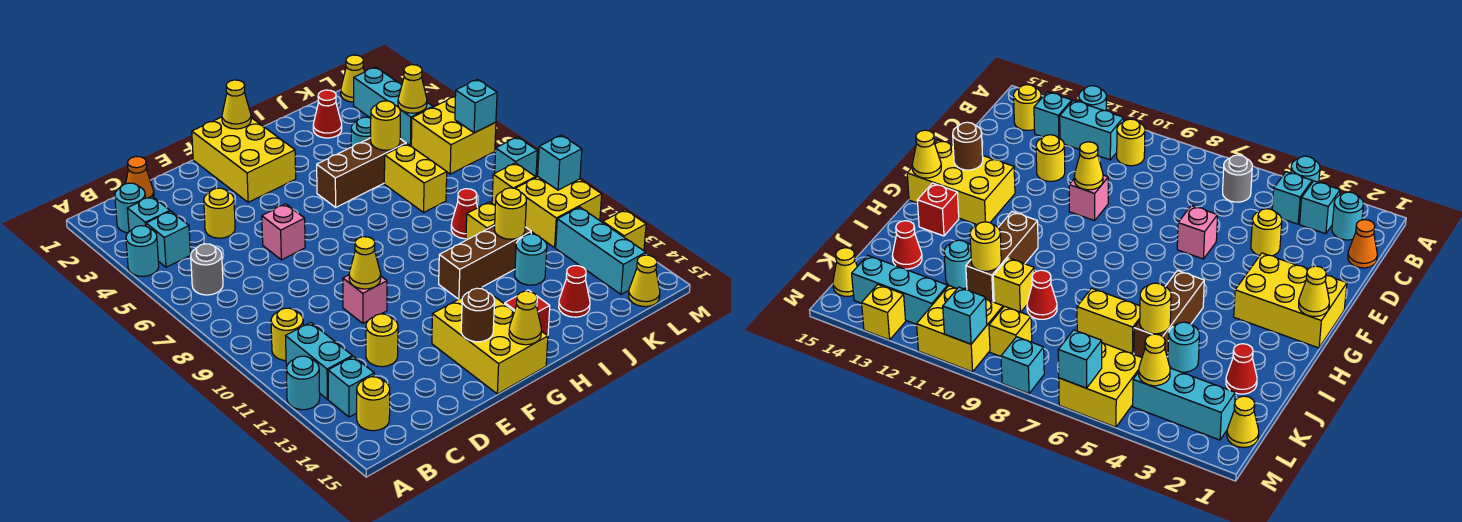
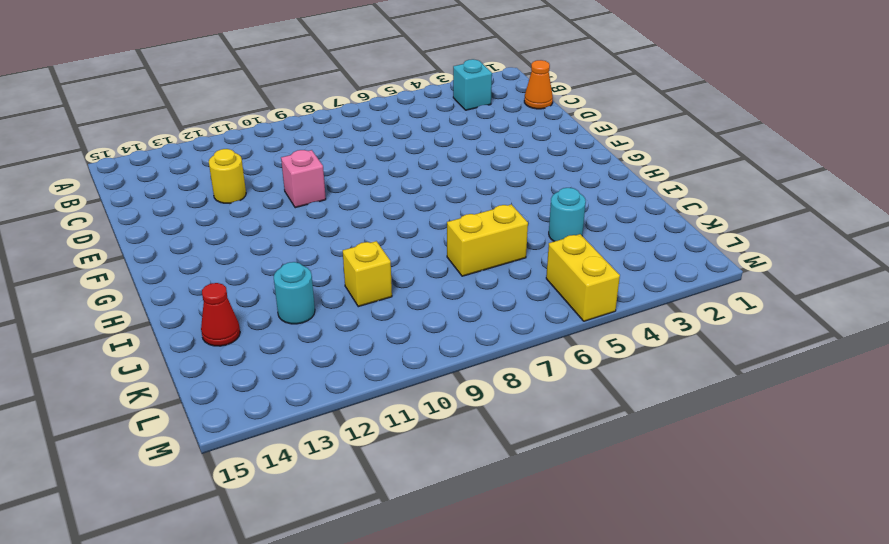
yellow brick L5:M5 level 1 -> yellow brick L5:M6 level 1
none -> cyan round brick A4 level 1
none -> cyan round brick A12 level 1
none -> cyan round brick B2 level 1
none -> cyan brick B4 level 1

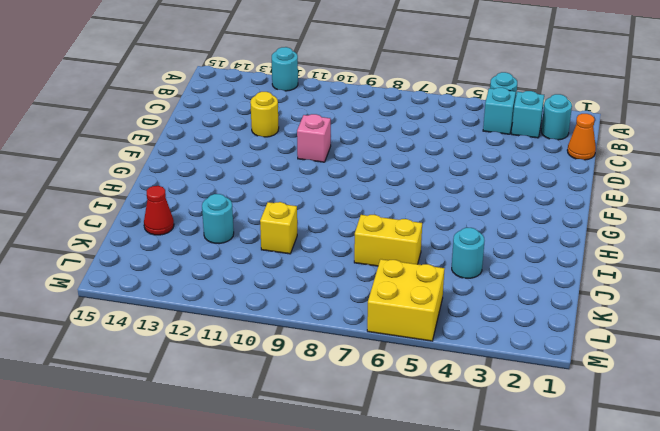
none -> grey round brick B6 level 1
none -> yellow round brick B10 level 1
none -> cyan brick B11:B12 level 1
none -> cyan brick B13 level 1

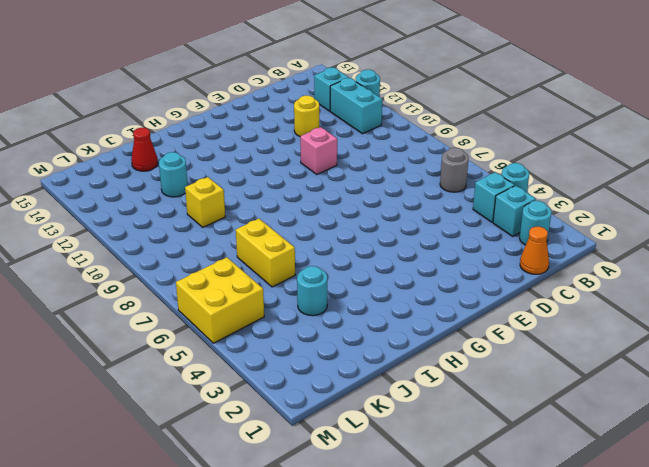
none -> yellow round brick B10 level 1
none -> yellow round brick B14 level 1
none -> yellow round brick D4 level 1
none -> pink brick E6 level 1

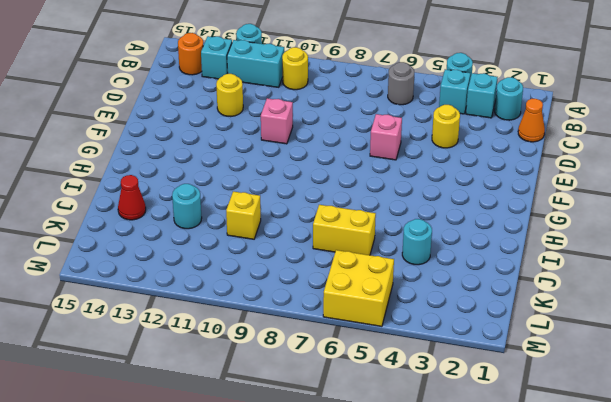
orange round brick B14 level 1 -> yellow round brick B14 level 1
none -> yellow brick F1:G3 level 1
none -> yellow brick F13:G15 level 1
none -> brown brick H5:J5 level 1
none -> brown brick H11:J11 level 1

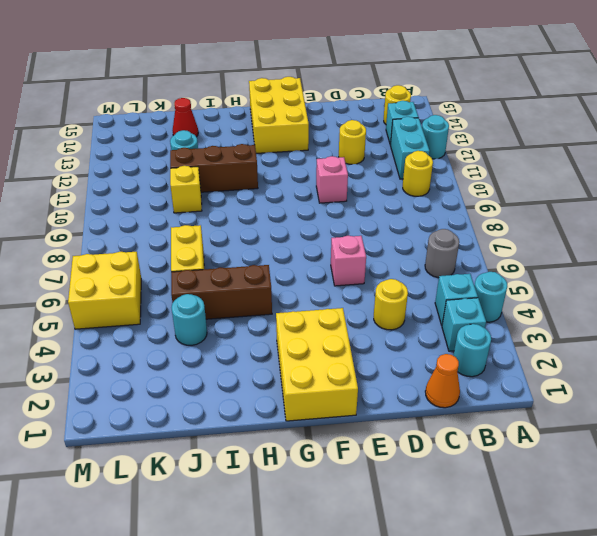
none -> red brick H14 level 1
none -> red cone J2 level 1
none -> red cone J9 level 1
none -> yellow cone L1 level 1

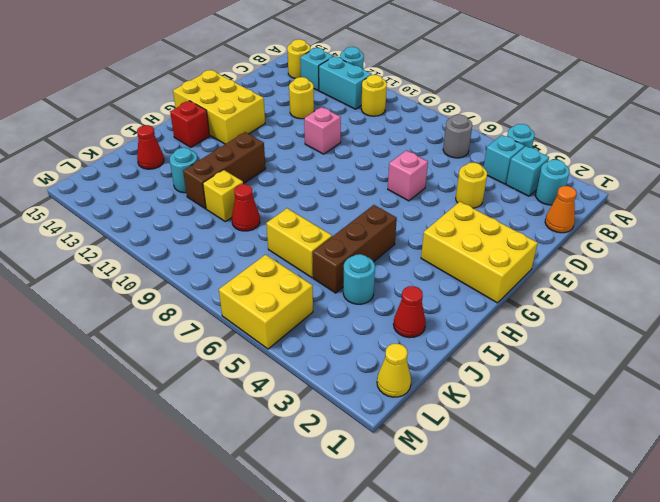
none -> cyan brick L2:L4 level 1
none -> yellow brick L9 level 1
none -> yellow brick L10:M11 level 1
none -> cyan brick L12:L14 level 1

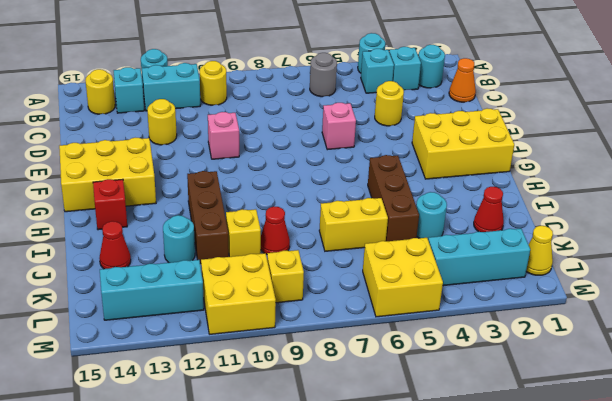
none -> yellow cone L15 level 1
none -> cyan brick M8 level 1
none -> yellow brick M13 level 1
none -> yellow cone E10 level 2

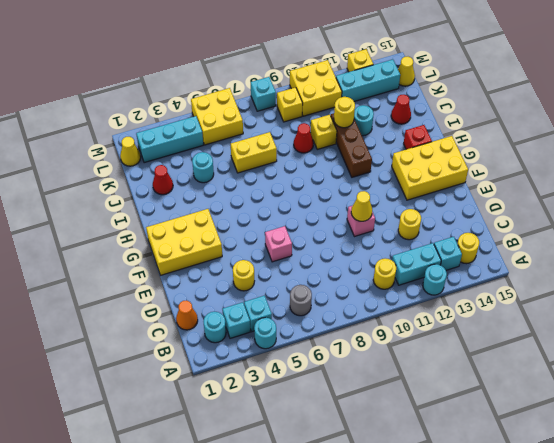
none -> brown brick H5:J5 level 1
none -> brown round brick F14 level 2
none -> yellow cone G1 level 2
none -> yellow cone G15 level 2

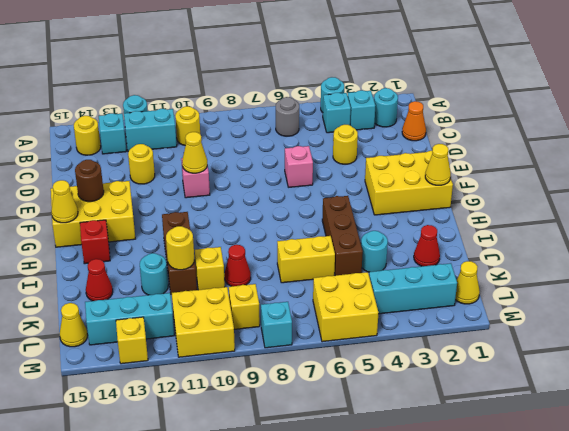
none -> yellow round brick J5 level 2
none -> yellow cone L4 level 2
none -> cyan brick M6 level 2
none -> cyan brick M10 level 2

